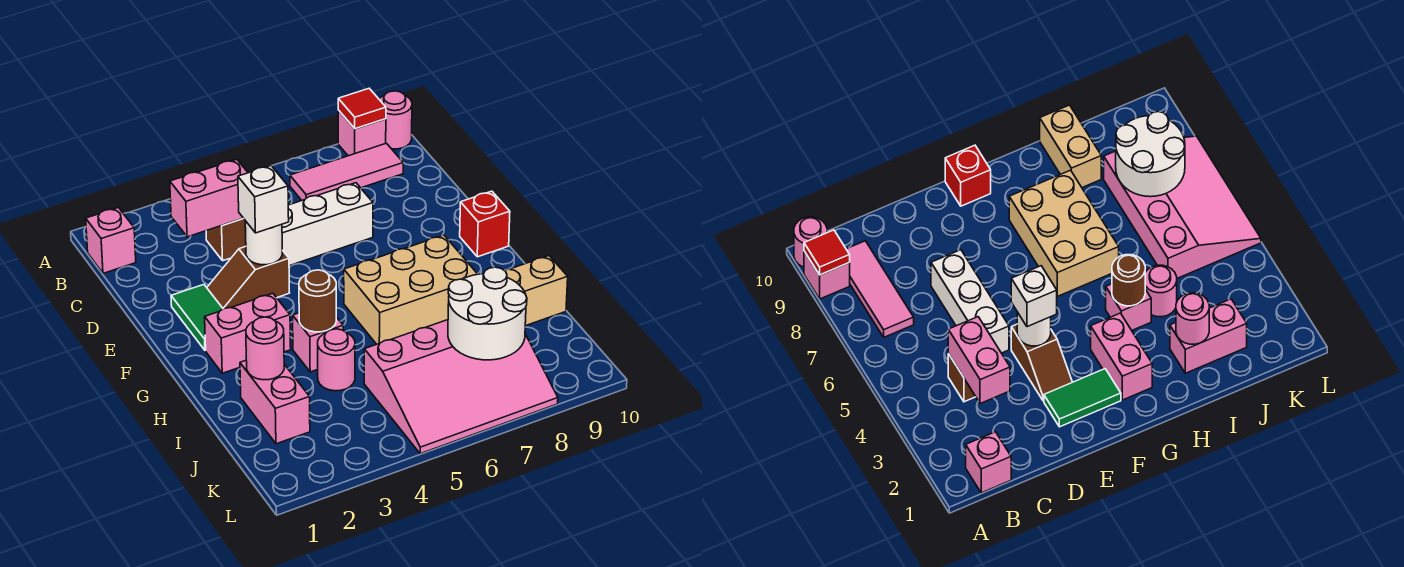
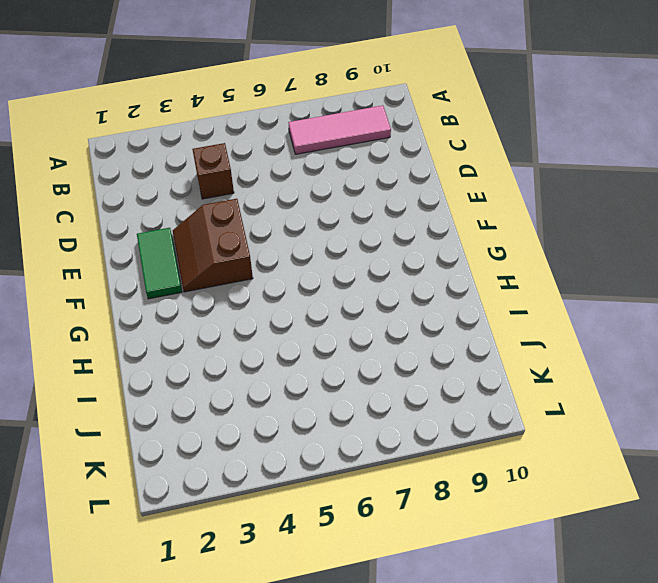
brown slope E3:F4 level 1 top 4 -> brown slope E3:E4 level 1 top 4
none -> pink brick A9 level 1
none -> pink round brick A10 level 1
none -> pink brick B1 level 1

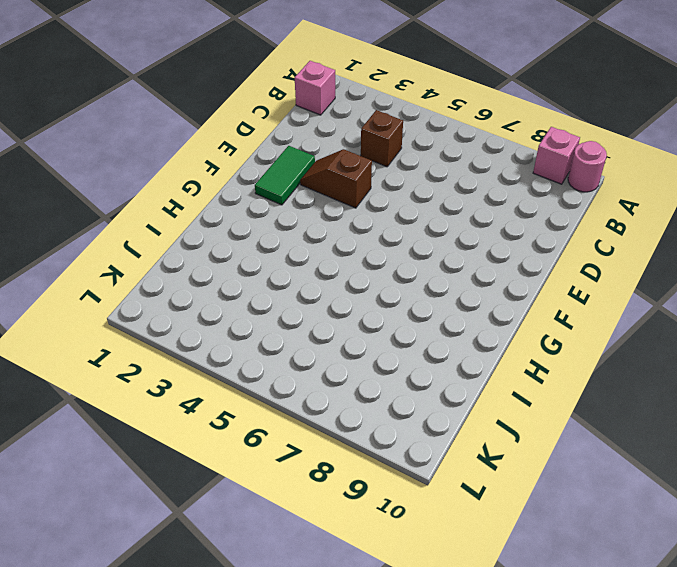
none -> pink tile B7:B9 level 1
none -> white brick D5:D7 level 1
none -> red brick F10 level 1

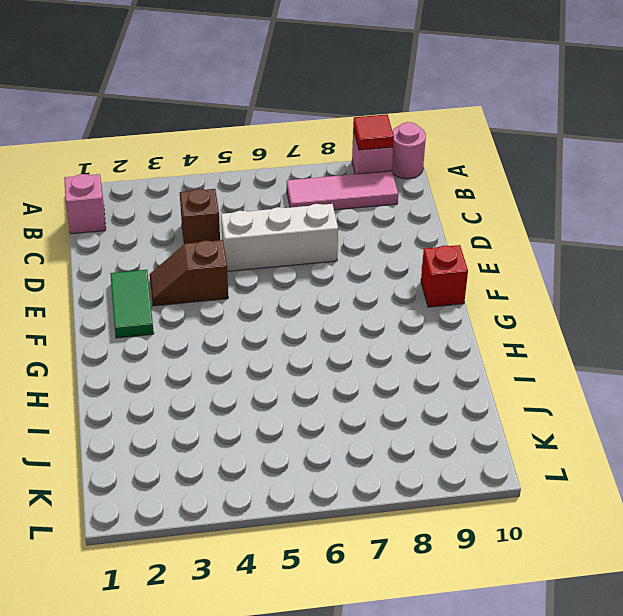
none -> pink brick G2:G3 level 1
none -> tan brick G6:H8 level 1
none -> pink brick H4 level 1

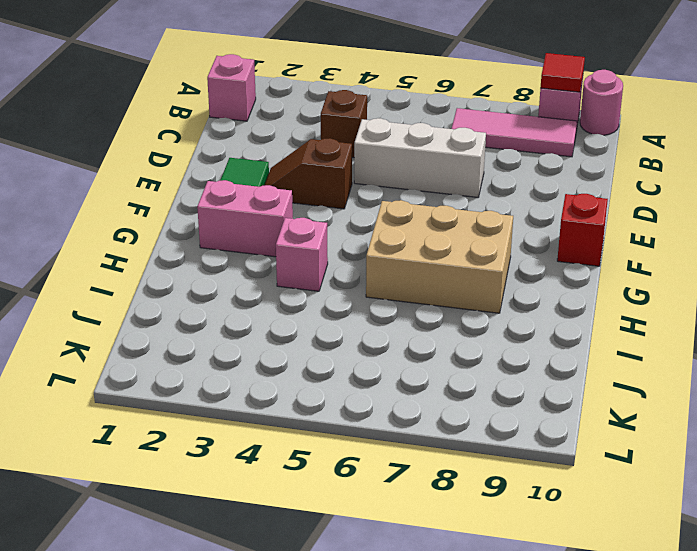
none -> pink brick I2:J2 level 1
none -> pink round brick I4 level 1
none -> tan brick I9:I10 level 1

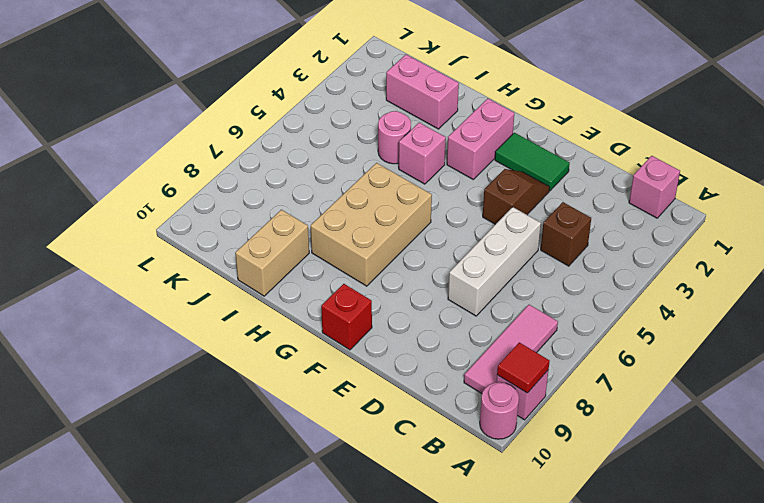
none -> pink slope J5:L8 level 1 top J
none -> pink brick C3:C4 level 2
none -> white round brick E4 level 2

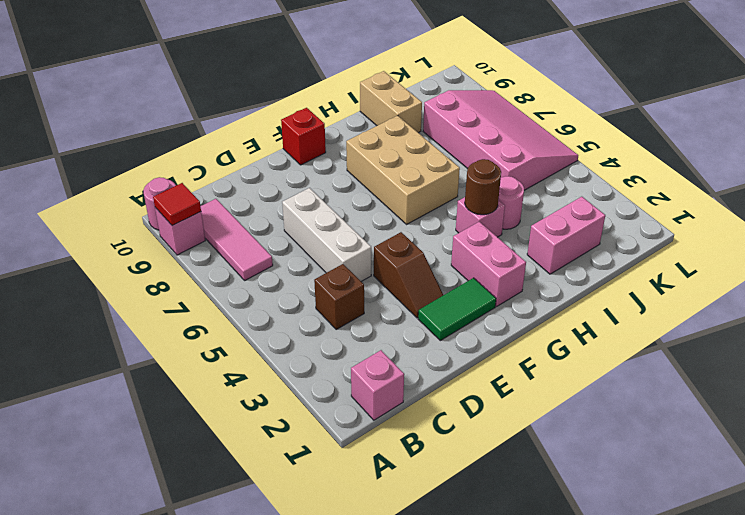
none -> pink brick C3:C4 level 2
none -> white round brick E4 level 2
none -> pink round brick I2 level 2

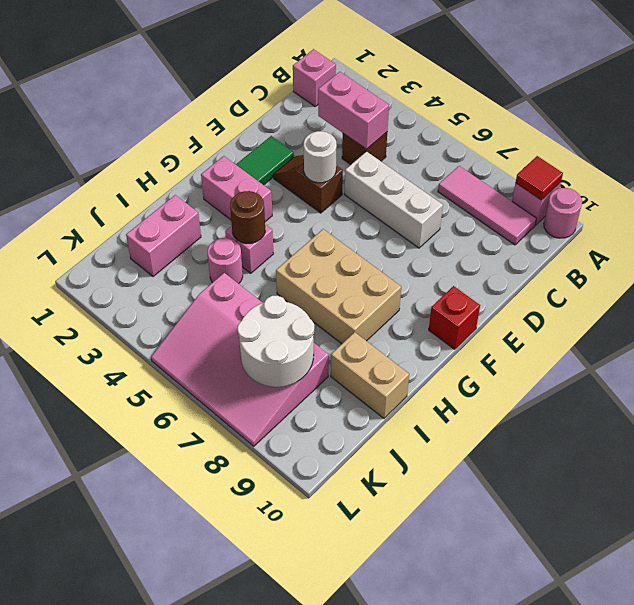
none -> pink round brick I2 level 2
none -> white brick E4 level 3

